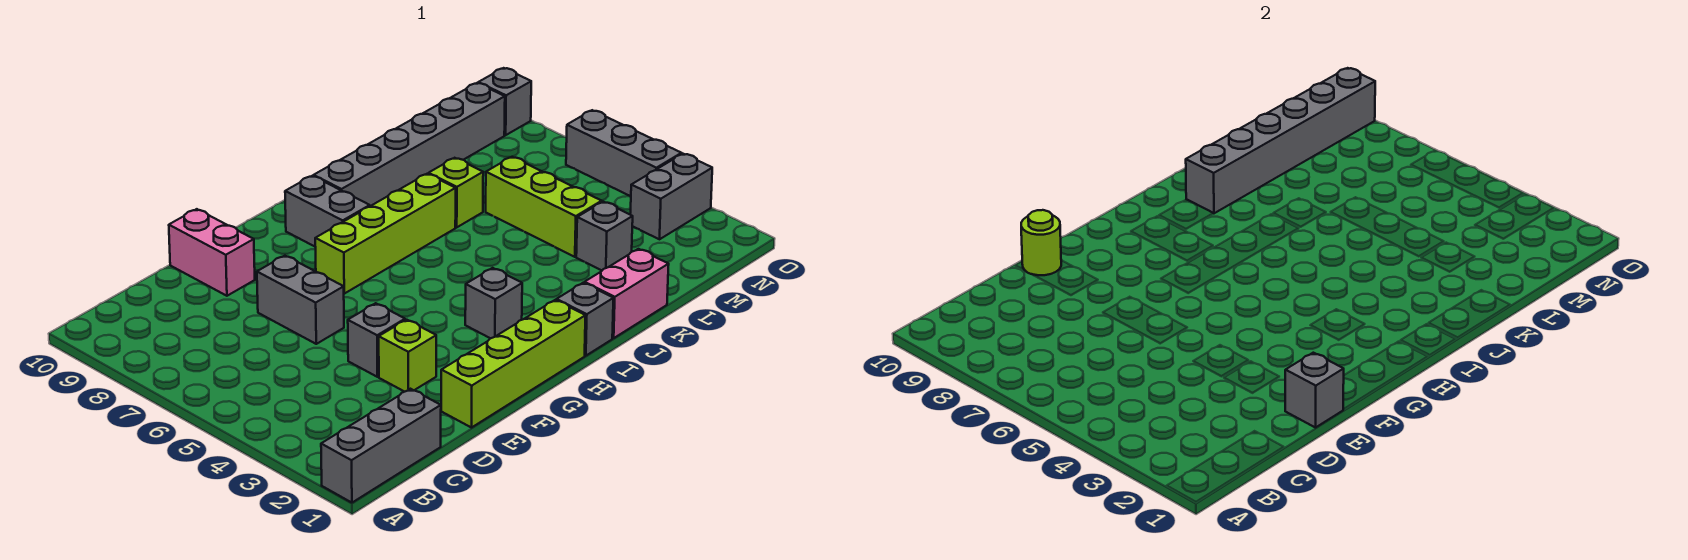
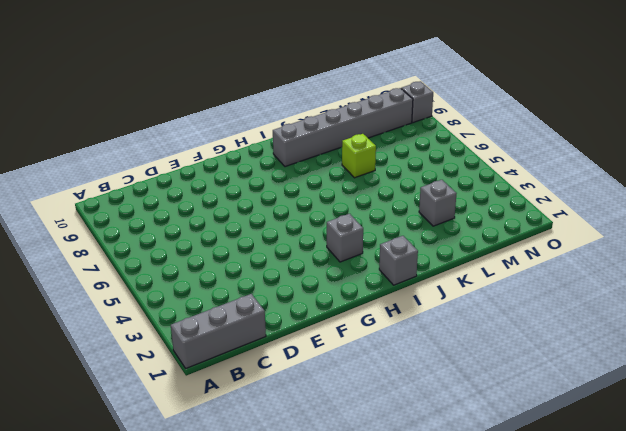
none -> lime brick E1:H1 level 1
none -> lime brick E3 level 1
none -> grey brick E4 level 1

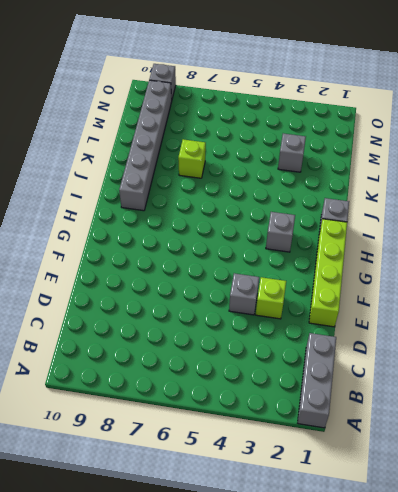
none -> grey brick E6:E7 level 1
none -> pink brick E9:E10 level 1
none -> lime brick G7:J7 level 1

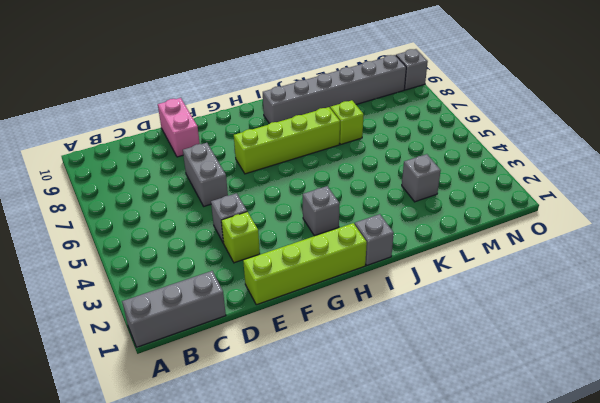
none -> grey brick H8:H9 level 1
none -> pink brick J1:K1 level 1
none -> lime brick L4:L6 level 1

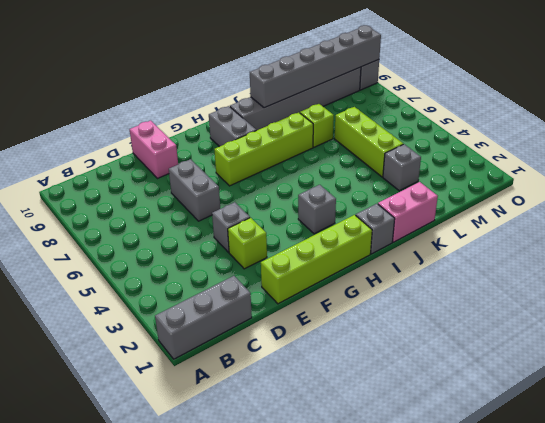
none -> grey brick N3:O3 level 1
none -> grey brick O4:O6 level 1
none -> grey brick E1 level 2

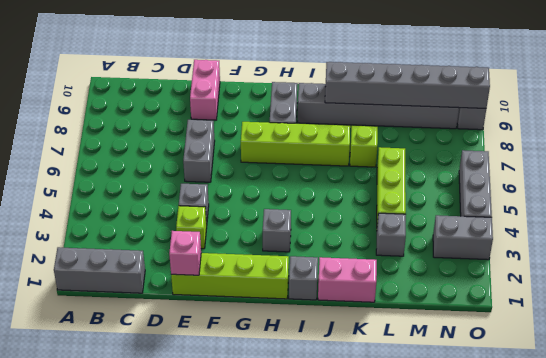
pink brick E1 level 2 -> grey brick E1 level 2
none -> lime round brick E10 level 2

